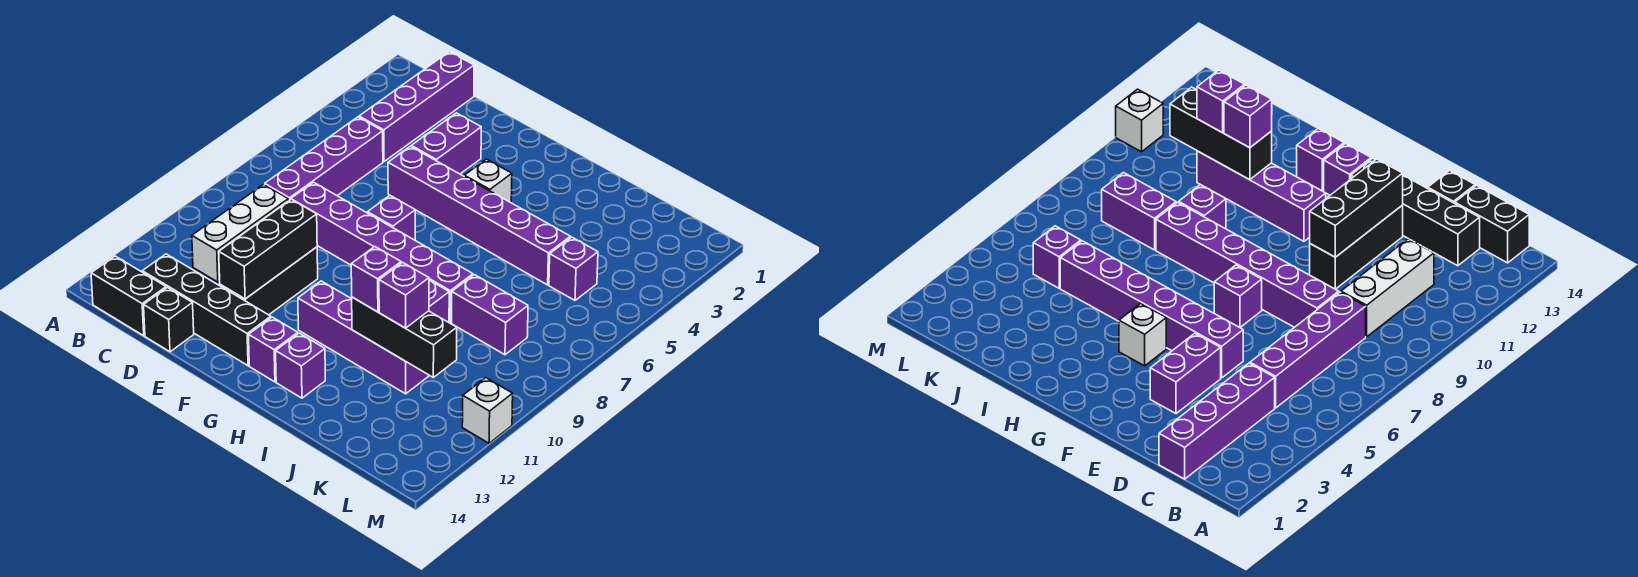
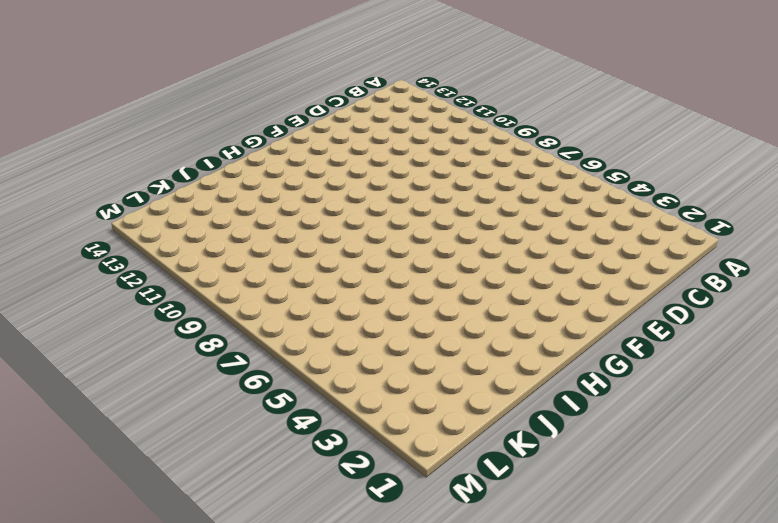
none -> black brick B14:C14 level 1
none -> purple brick C1:C4 level 1
none -> purple brick C5:C8 level 1

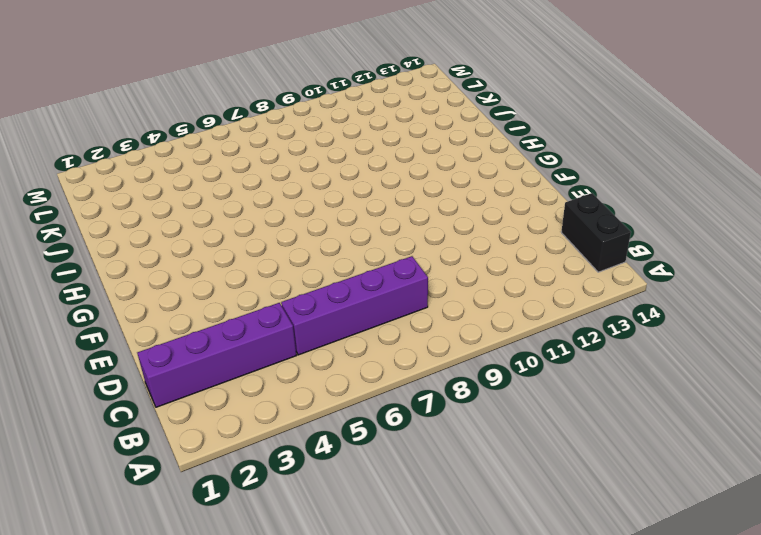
none -> white brick C9:C11 level 1
none -> black brick C13:F13 level 1
none -> purple brick D8:I8 level 1

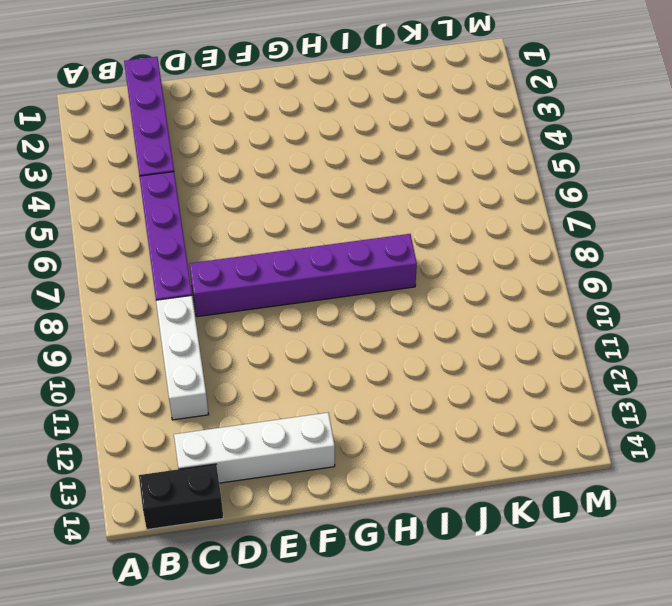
white brick C13:F13 level 1 -> black brick C13:F13 level 1
none -> black brick D14 level 1
none -> purple brick E3:E4 level 1
none -> purple brick E5:J5 level 1

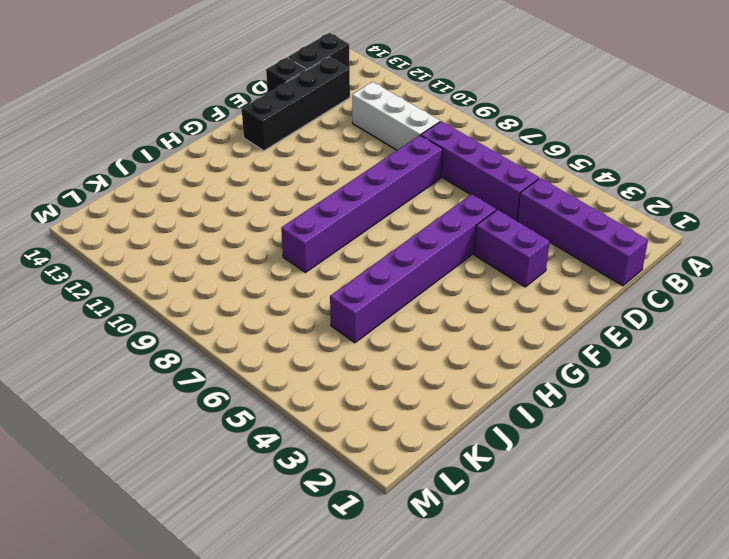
none -> black brick E10:E12 level 1
none -> purple brick F7 level 1
none -> white brick G4 level 1

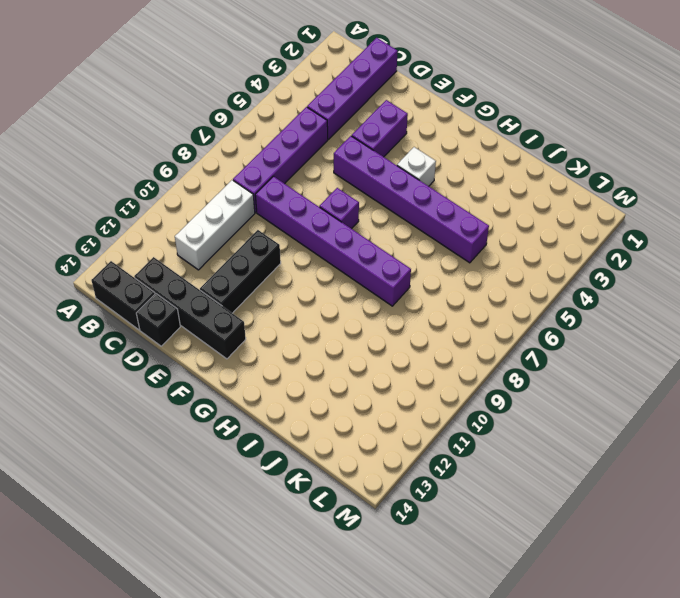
none -> purple brick G11:J11 level 1
none -> purple brick G13 level 1
none -> purple brick H13 level 1

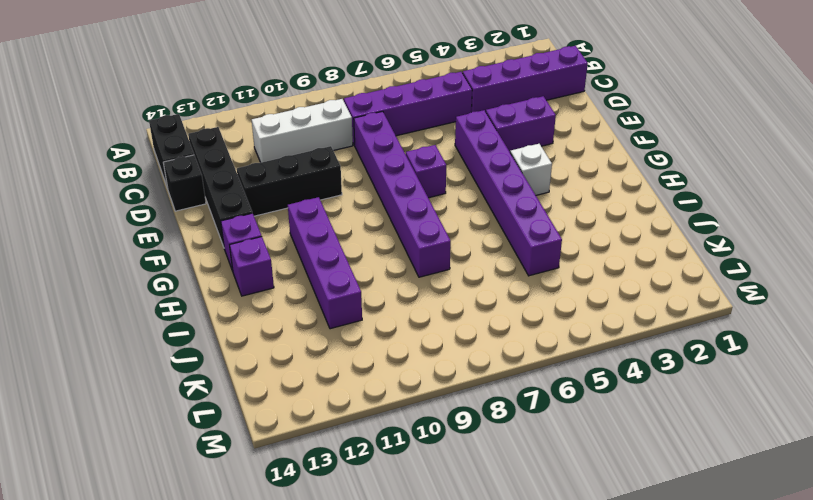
none -> purple brick I9 level 1
none -> purple brick J8:K8 level 1
none -> purple brick K5 level 1

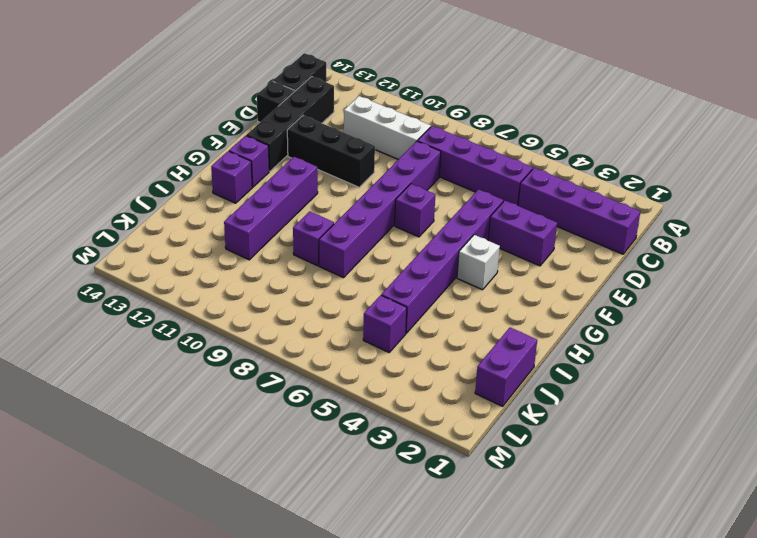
purple brick J1:K1 level 1 -> purple brick J8:K8 level 1
none -> white brick M11 level 1
none -> black brick E10:E12 level 2
none -> black brick I11:K11 level 2

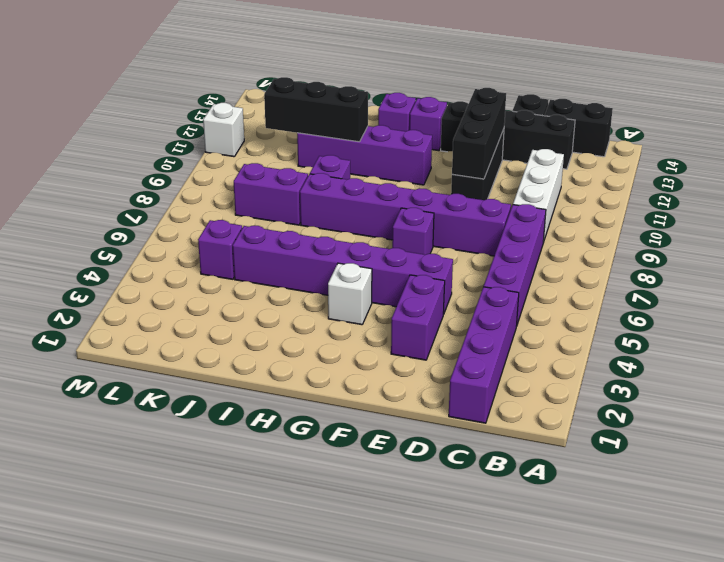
none -> purple brick I11 level 3
none -> purple brick J11 level 3

